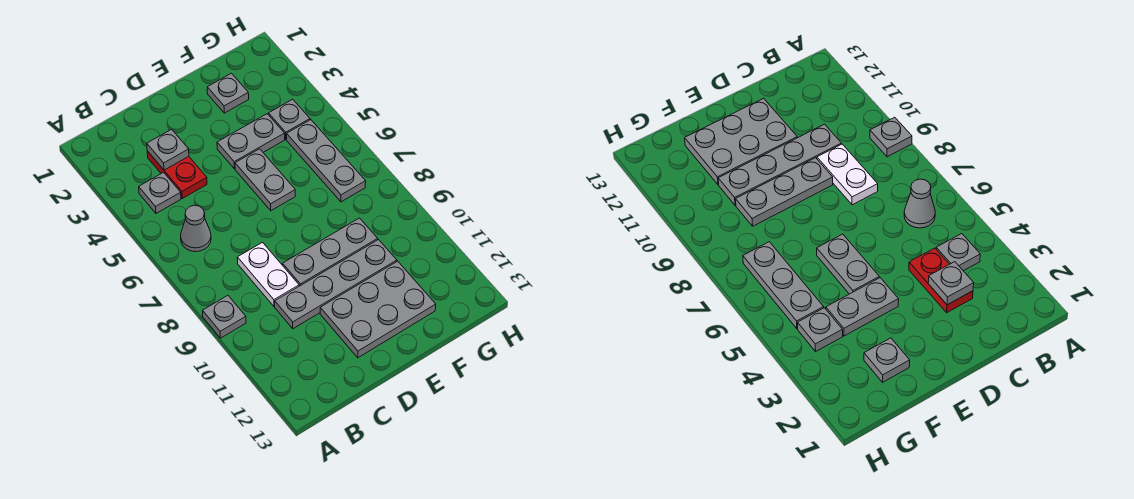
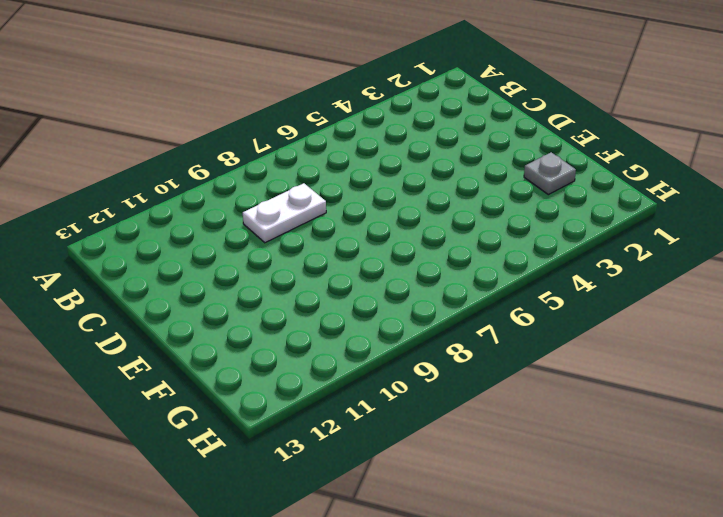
none -> grey plate A9 level 1
none -> grey plate B4 level 1
none -> grey cone B6 level 1

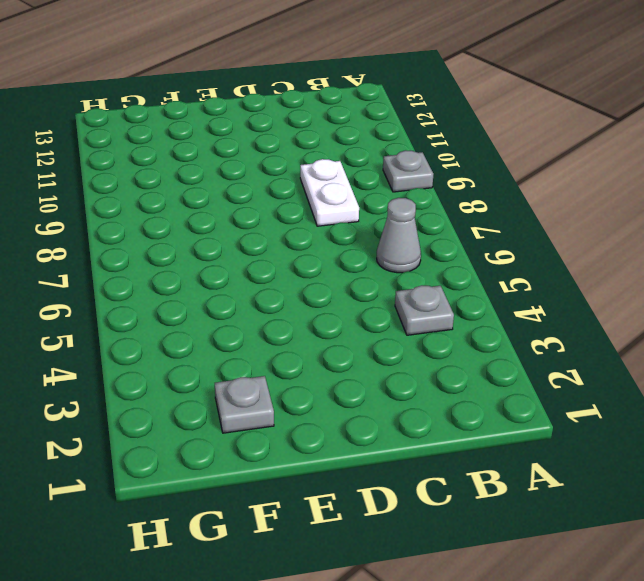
none -> red plate C3:C4 level 1
none -> grey plate C10:F10 level 1
none -> grey plate D9:F9 level 1

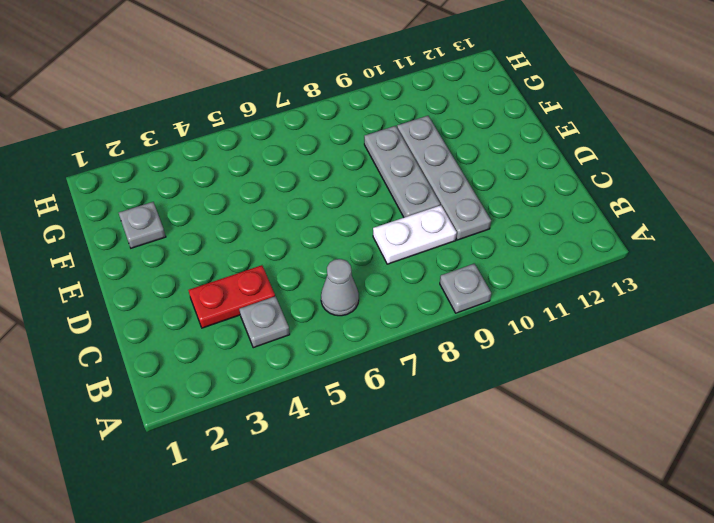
none -> grey plate D11:F12 level 1
none -> grey plate E4:F4 level 1
none -> grey plate E5:E6 level 1

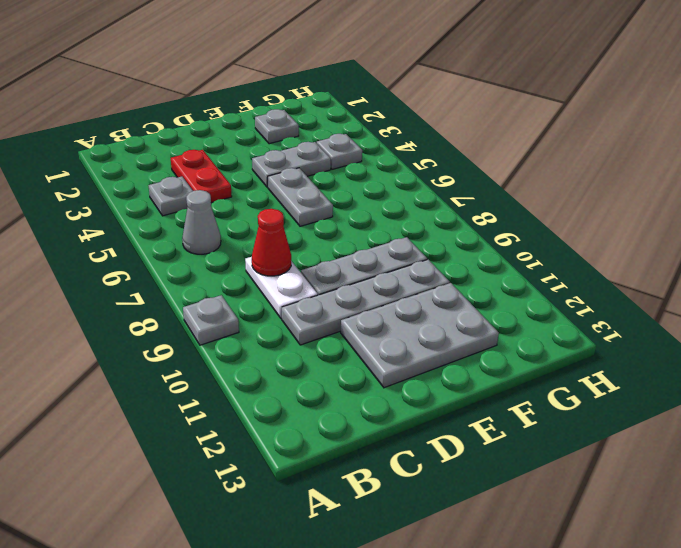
red cone C8 level 2 -> none
none -> grey plate G5:G7 level 1
none -> grey plate C3 level 2

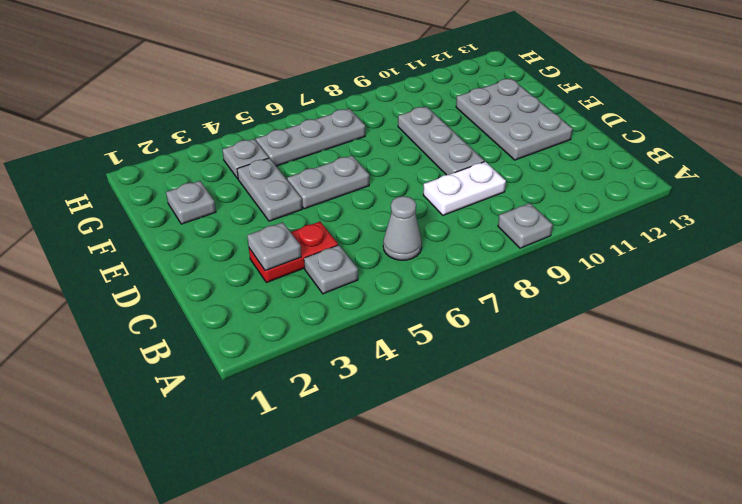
none -> grey plate C10:F10 level 1

